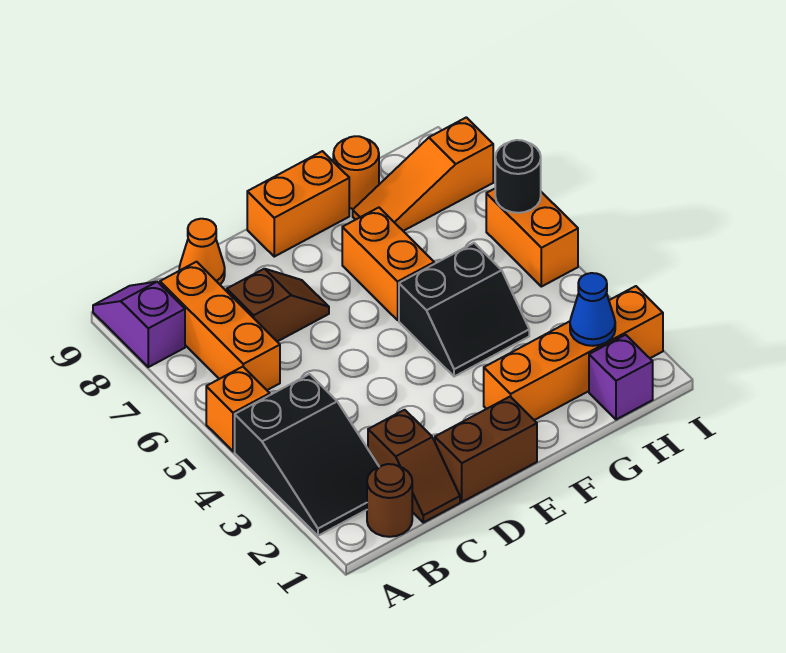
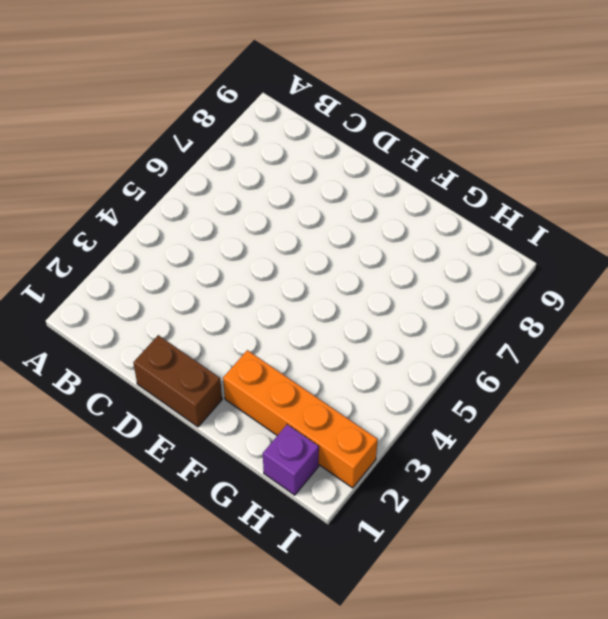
none -> black slope A2:B4 level 1 top 4
none -> orange brick A5 level 1
none -> purple slope A8:A9 level 1 top 8

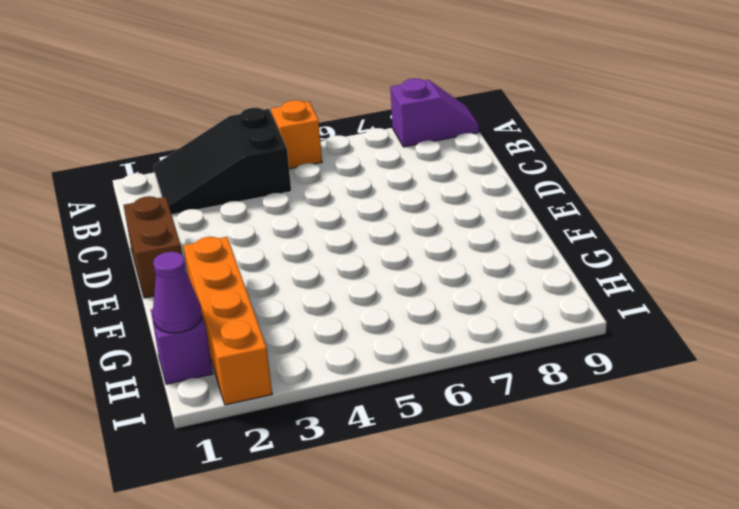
purple cone H1 level 2 -> none
none -> brown round brick B1 level 1
none -> orange brick B6:B8 level 1
none -> brown slope C1:C2 level 1 top 2

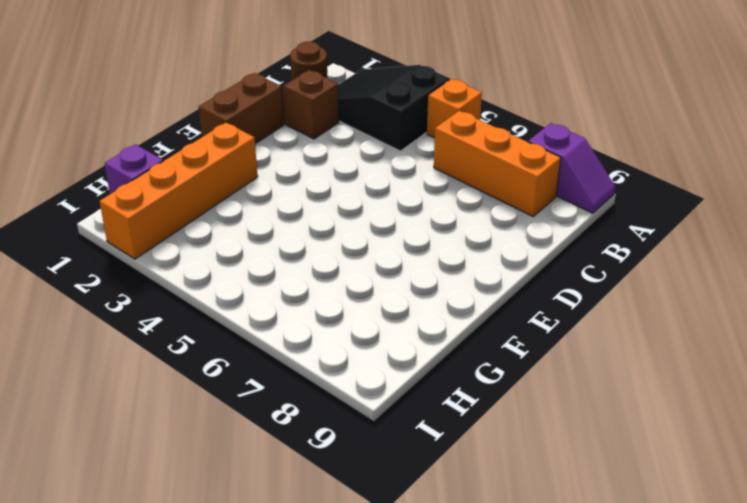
none -> brown slope C7:D7 level 1 top C
none -> orange cone C9 level 1
none -> orange brick E9:F9 level 1

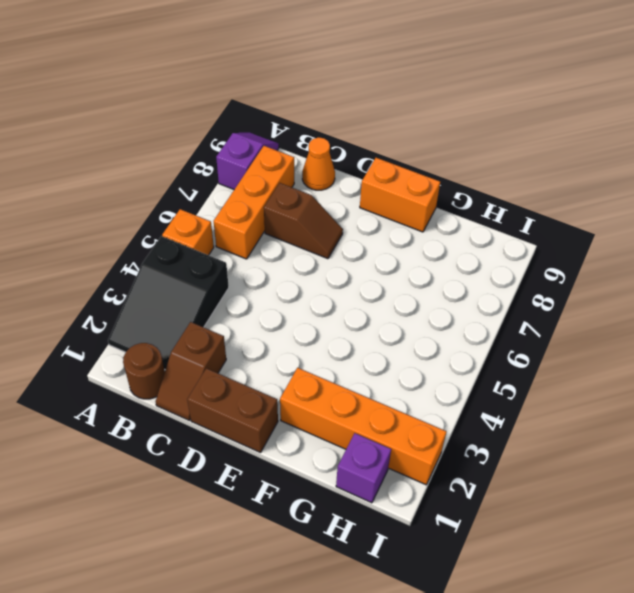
none -> black slope F4:G5 level 1 top 5
none -> orange brick F6:F7 level 1
none -> orange slope G8:I8 level 1 top I

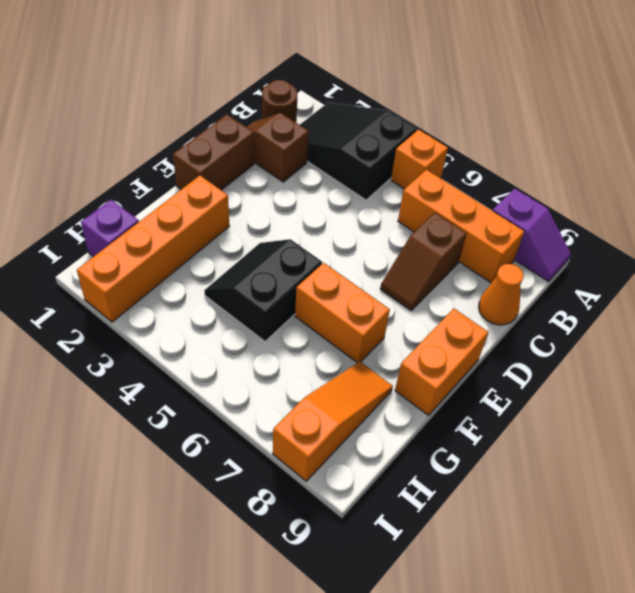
none -> orange round brick G9 level 1
none -> orange brick I5:I6 level 1
none -> blue cone H2 level 2

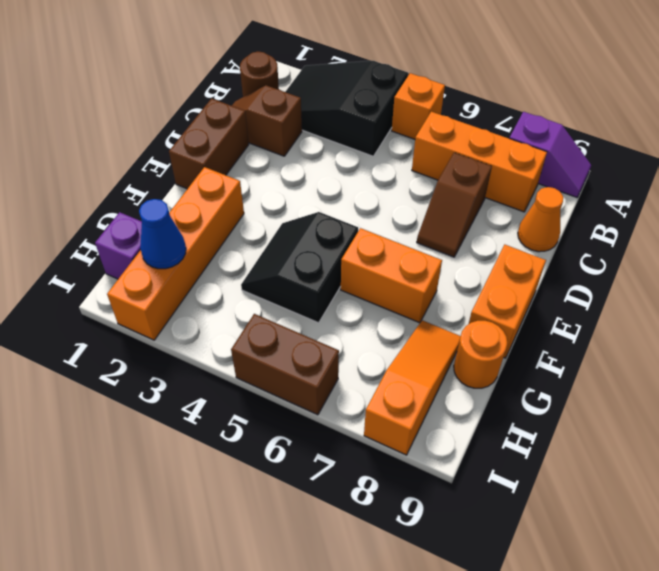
brown brick I5:I6 level 1 -> orange brick I5:I6 level 1
none -> black round brick I6 level 2

